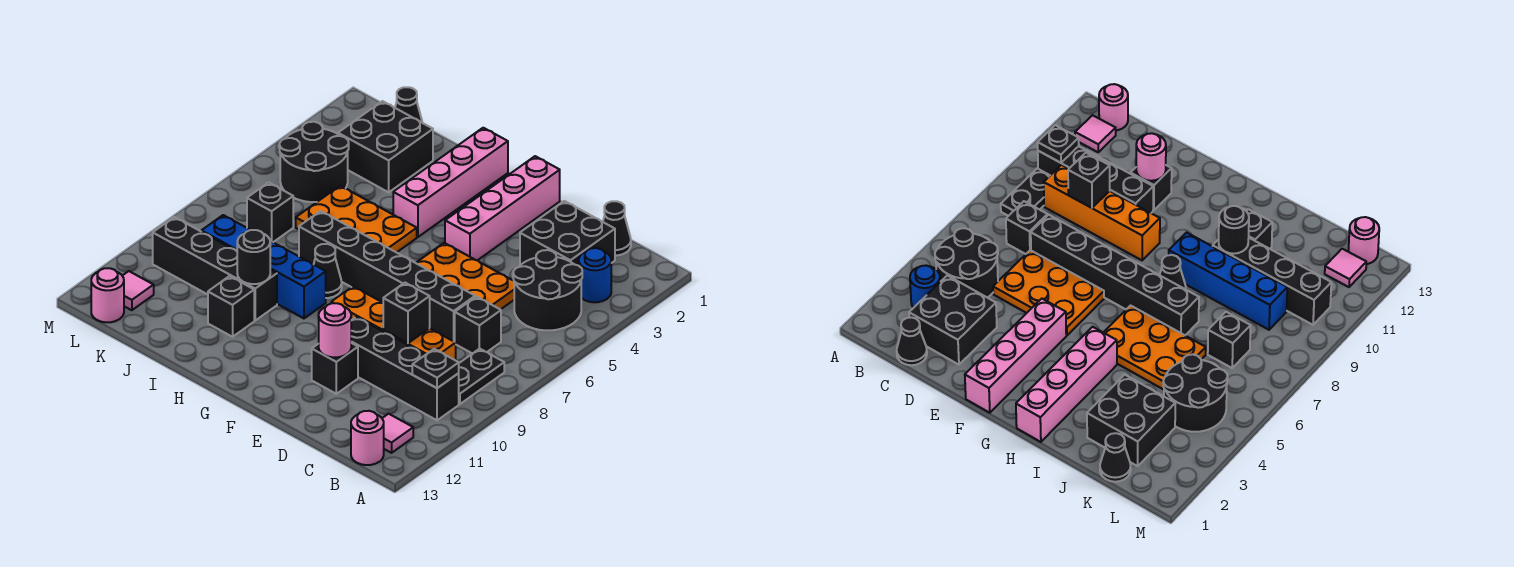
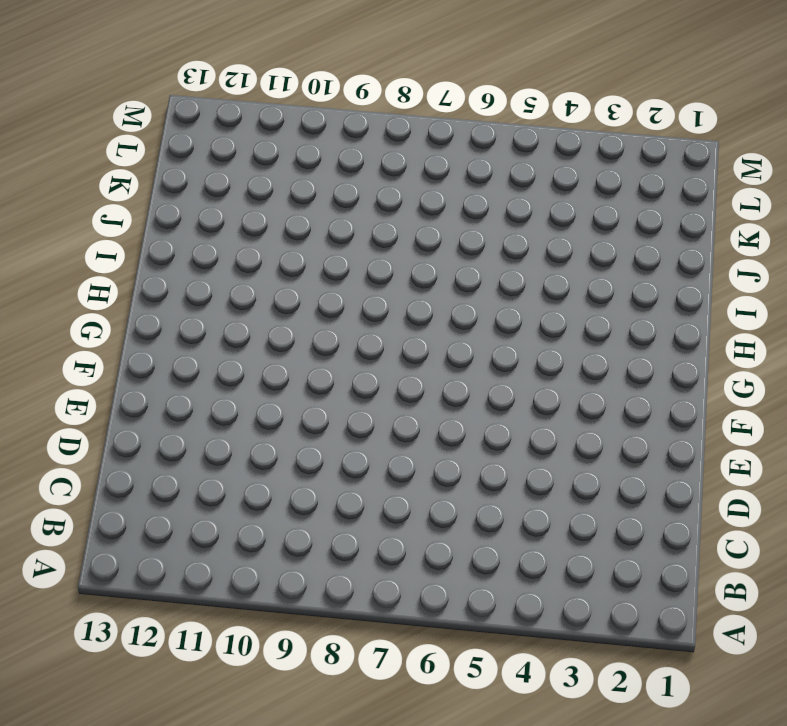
none -> blue round brick B3 level 1
none -> black round brick B4:C5 level 1
none -> black plate B8:B9 level 1
none -> black brick B10:E10 level 1

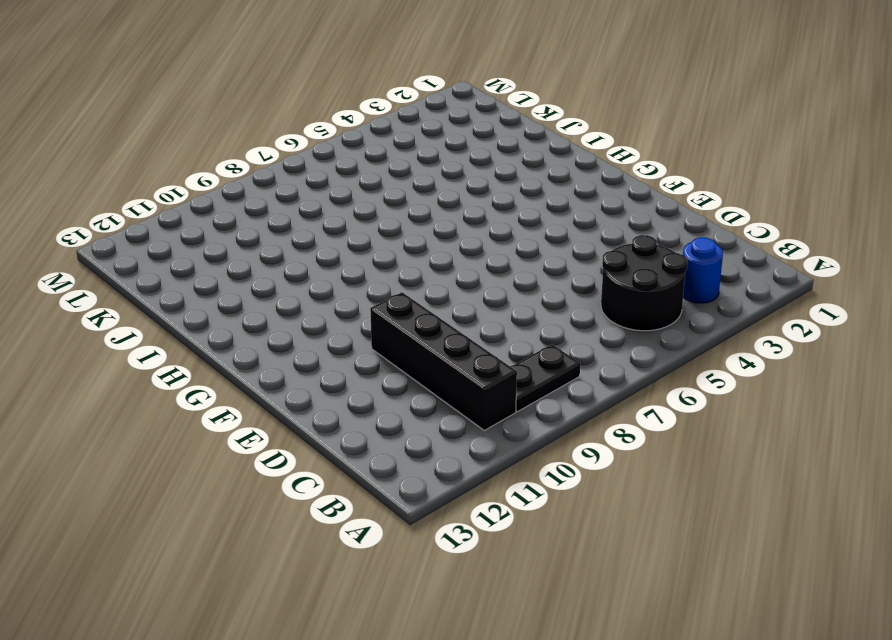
none -> pink tile B12 level 1
none -> pink round brick B13 level 1
none -> black cone C1 level 1
none -> black brick C2:D3 level 1

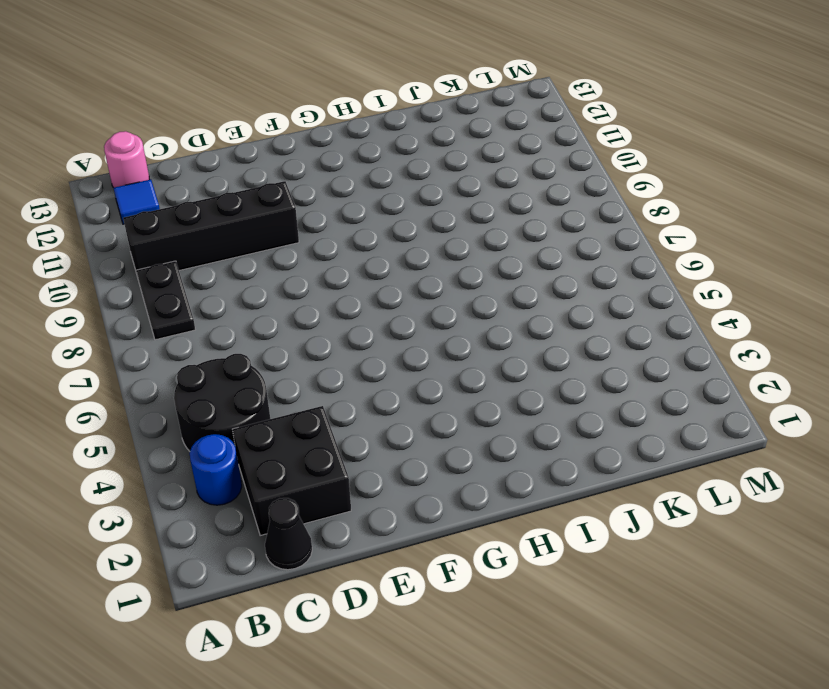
blue tile B12 level 1 -> pink tile B12 level 1
none -> black brick C7 level 1
none -> orange brick C9:F9 level 1
none -> orange plate D5:F6 level 1
none -> black brick D7:I7 level 1

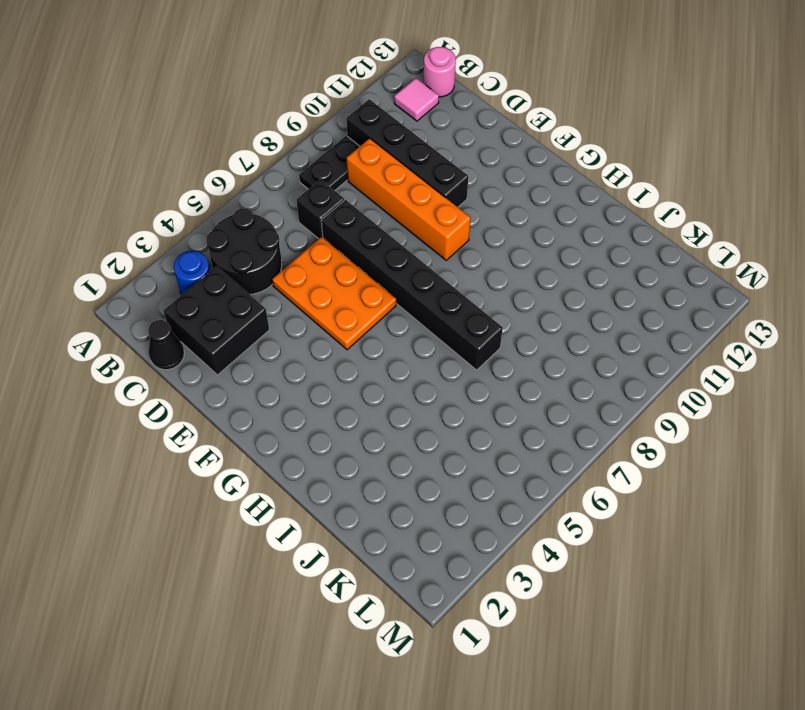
none -> black brick E11 level 1
none -> pink brick F1:F4 level 1
none -> pink brick H1:H4 level 1
none -> orange plate H5:J6 level 1

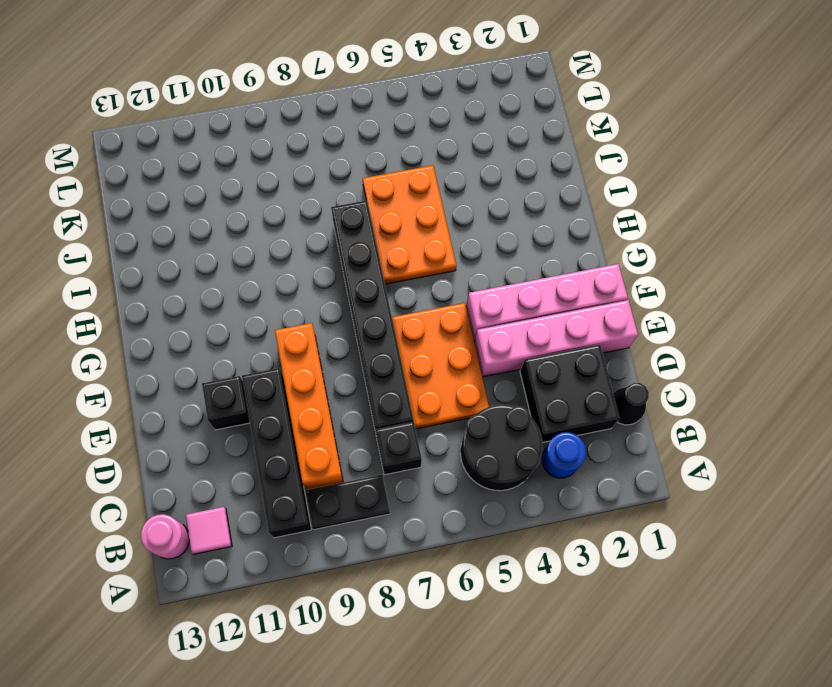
pink brick E1:E4 level 1 -> pink brick H1:H4 level 1
none -> black cone H8 level 1
none -> blue brick H9:K9 level 1
none -> black brick I10:L10 level 1
none -> black brick I11 level 1

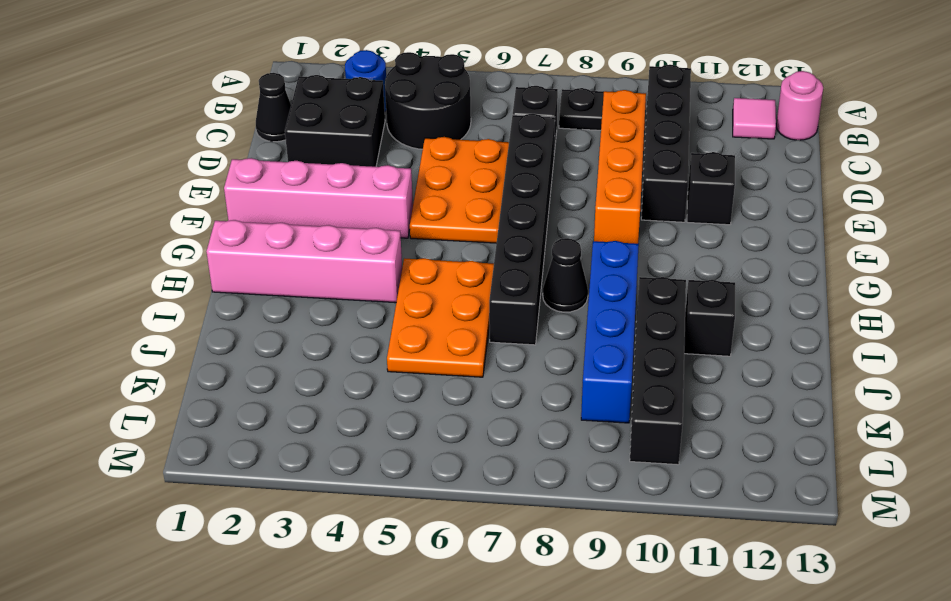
none -> black brick J2:K3 level 1
none -> black cone K1 level 1
none -> black round brick K4:L5 level 1
none -> black brick K7 level 1

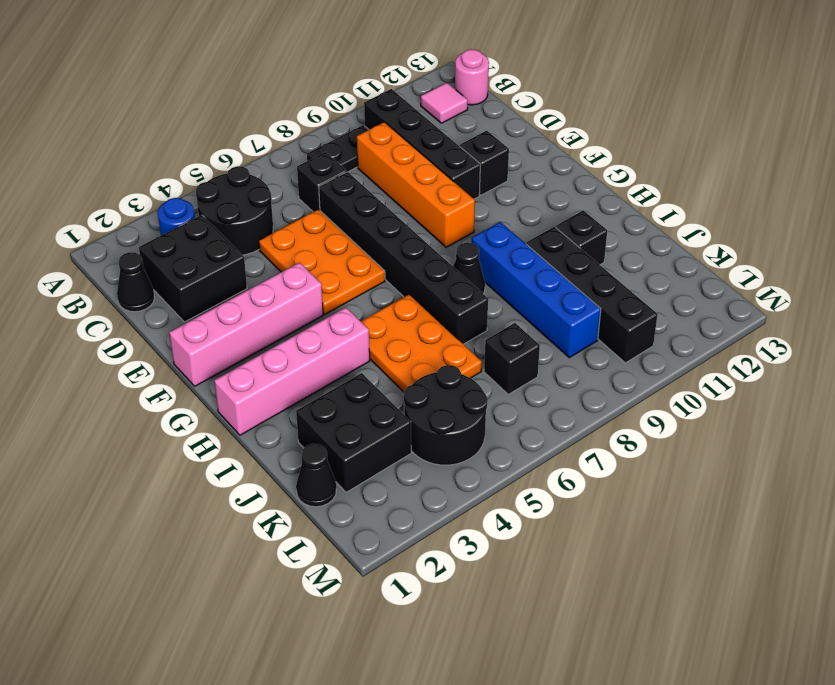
none -> pink tile L12 level 1
none -> pink round brick L13 level 1
none -> black plate B10 level 2
none -> black brick D9 level 2

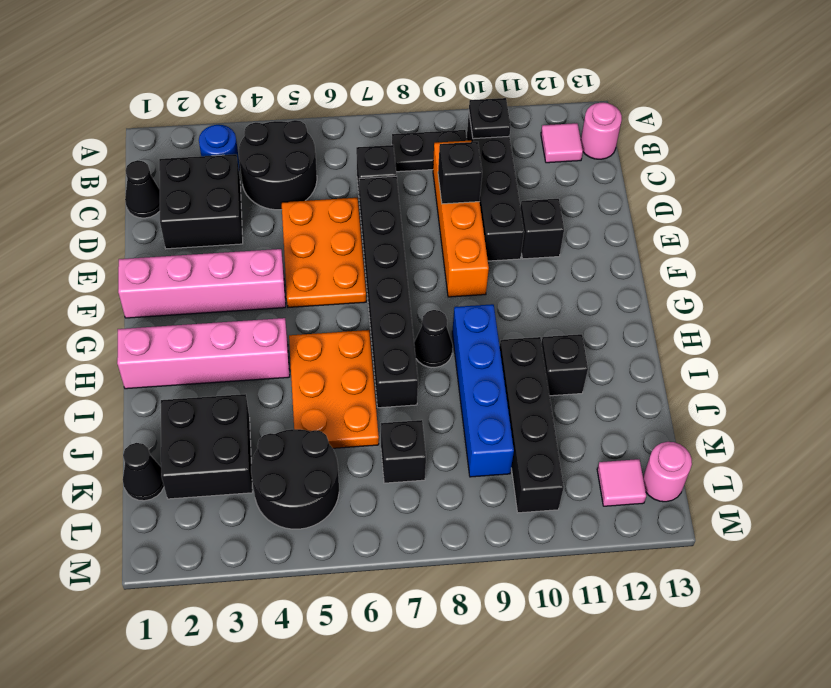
none -> pink round brick E11 level 2
none -> black round brick I10 level 2

